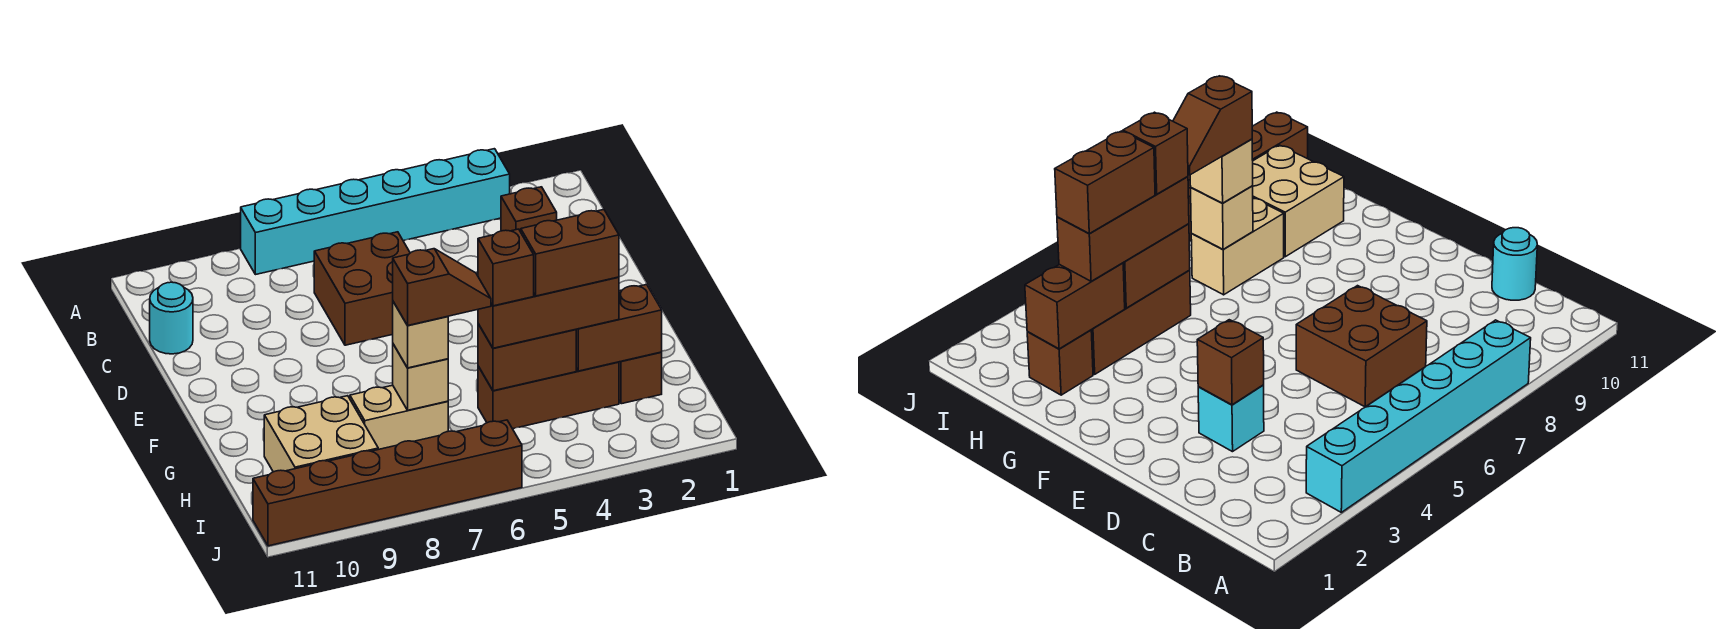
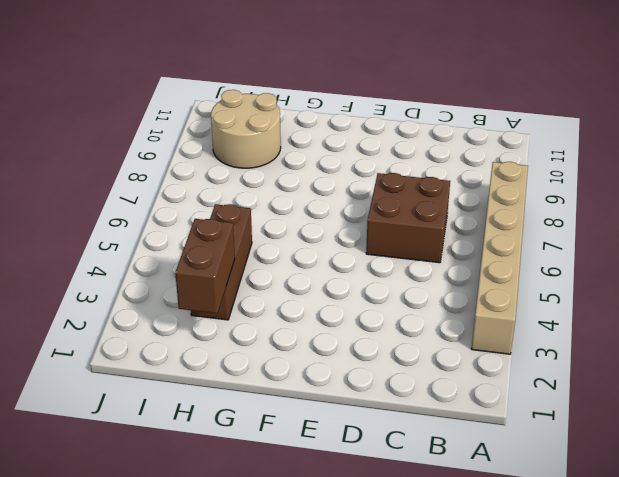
tan brick A3:A8 level 1 -> cyan brick A3:A8 level 1
tan round brick H9:I10 level 1 -> tan brick H9:I10 level 1
none -> cyan round brick C11 level 1
none -> cyan brick D3 level 1
none -> brown brick H2 level 1

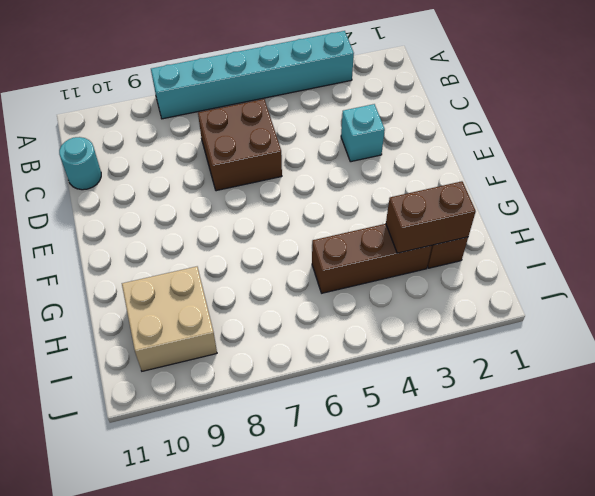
none -> tan brick H7:H8 level 1
none -> brown brick J6:J11 level 1
none -> brown brick D3 level 2

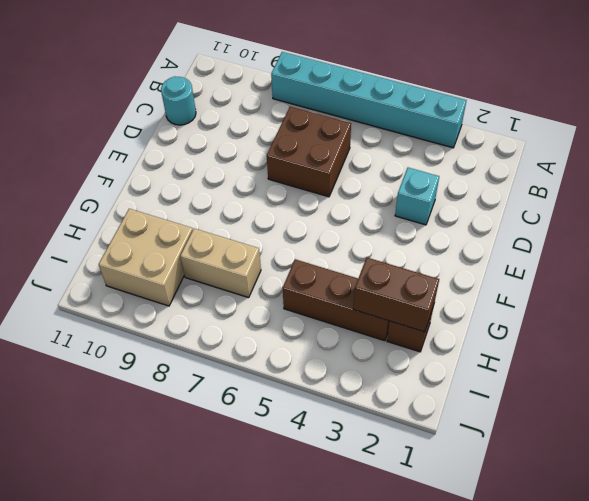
none -> brown brick J6:J11 level 1
none -> brown brick D3 level 2
none -> brown brick H4:H5 level 2

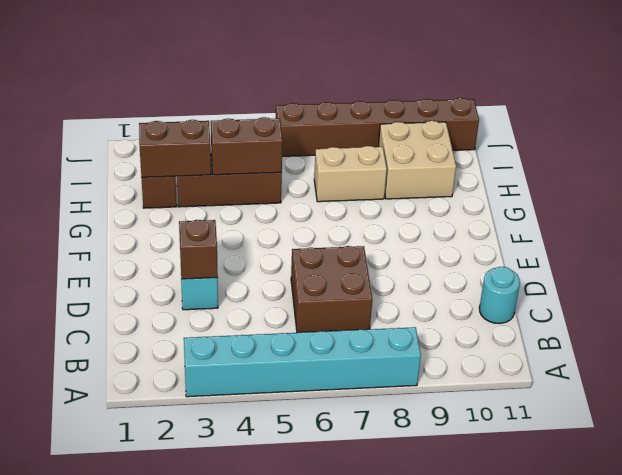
none -> tan brick H7 level 2
none -> brown brick H3:H5 level 3
none -> tan brick H7 level 3

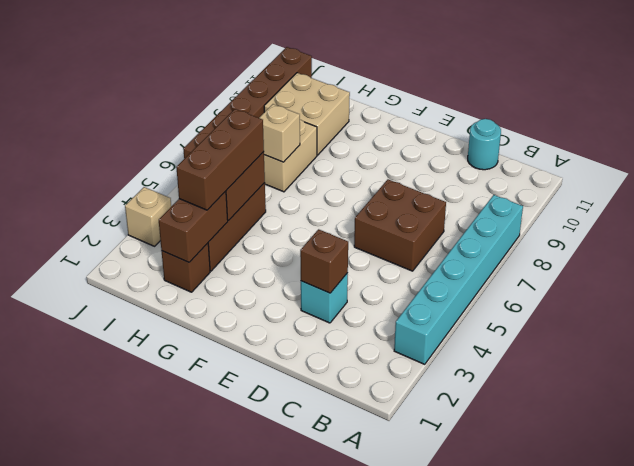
tan brick J3 level 1 -> tan brick H7 level 3
none -> brown brick H3:H4 level 4
none -> brown brick H5 level 4
none -> brown slope H6:H7 level 4 top 7

